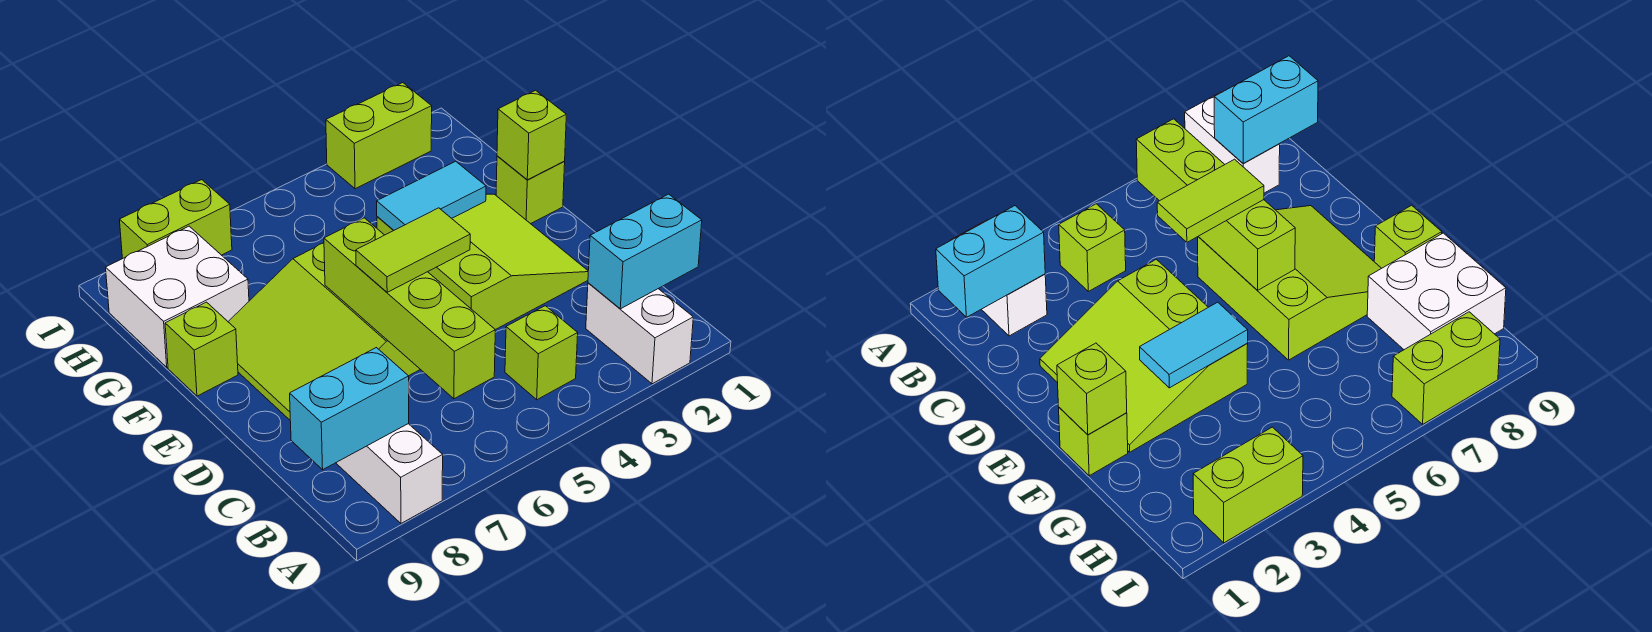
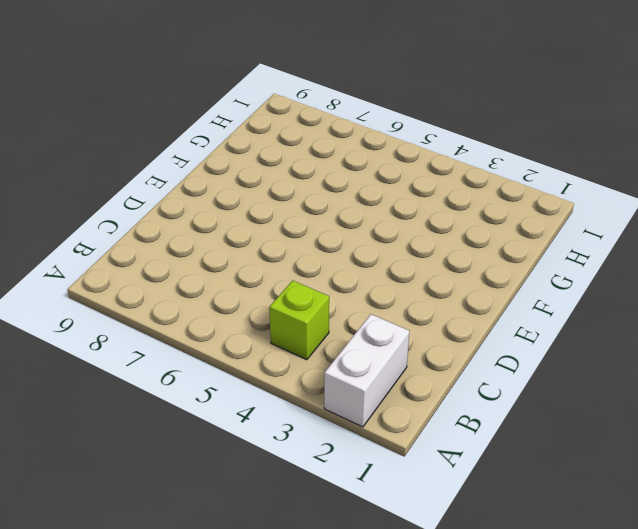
none -> white brick A8:B8 level 1
none -> lime slope D2:F4 level 1 top 4
none -> lime slope D6:F8 level 1 top 6

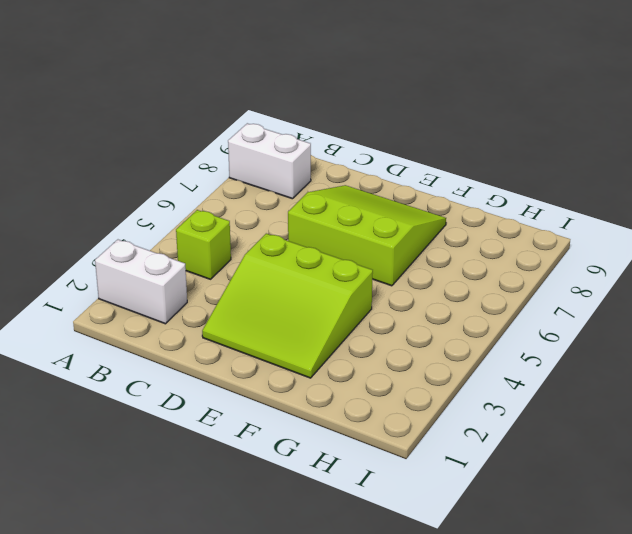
none -> lime brick F1 level 1
none -> lime brick F9 level 1
none -> white brick G8:H9 level 1

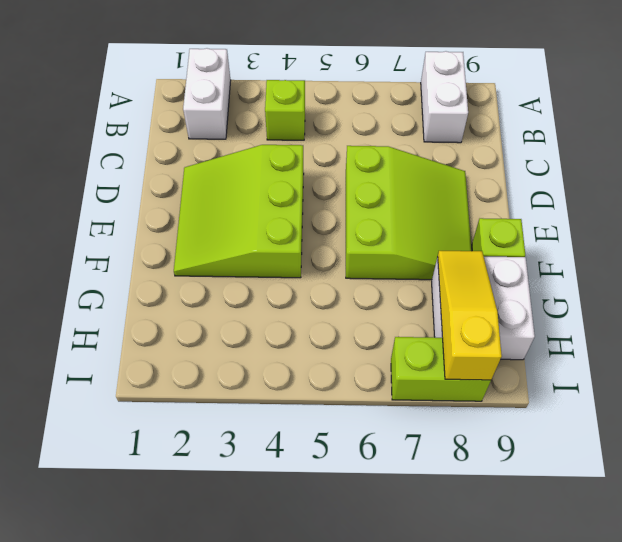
yellow slope G8:I8 level 2 top I -> none
none -> lime brick F1 level 1
none -> lime brick I2:I3 level 1
none -> cyan brick B1:B2 level 2

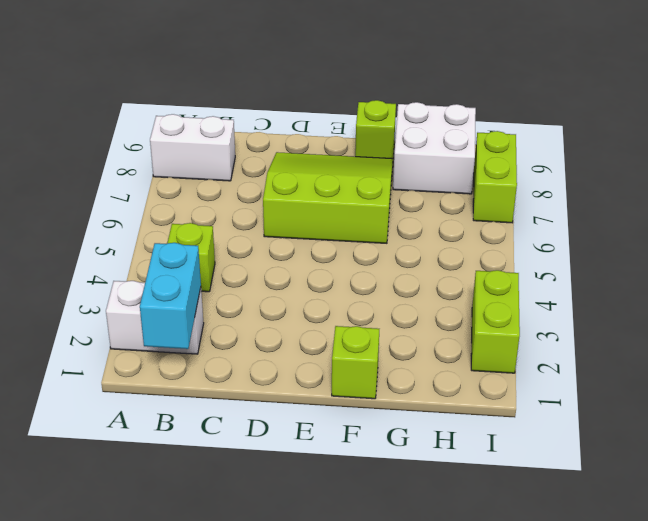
none -> lime slope D2:F4 level 1 top 4
none -> lime brick B6:E6 level 2
none -> cyan brick B8:B9 level 2

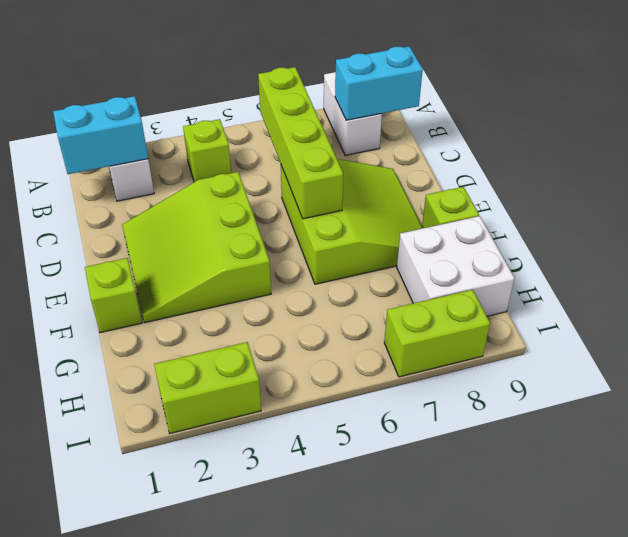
none -> lime brick F1 level 2
none -> cyan tile F3:F4 level 2
none -> lime tile D5:D6 level 3

